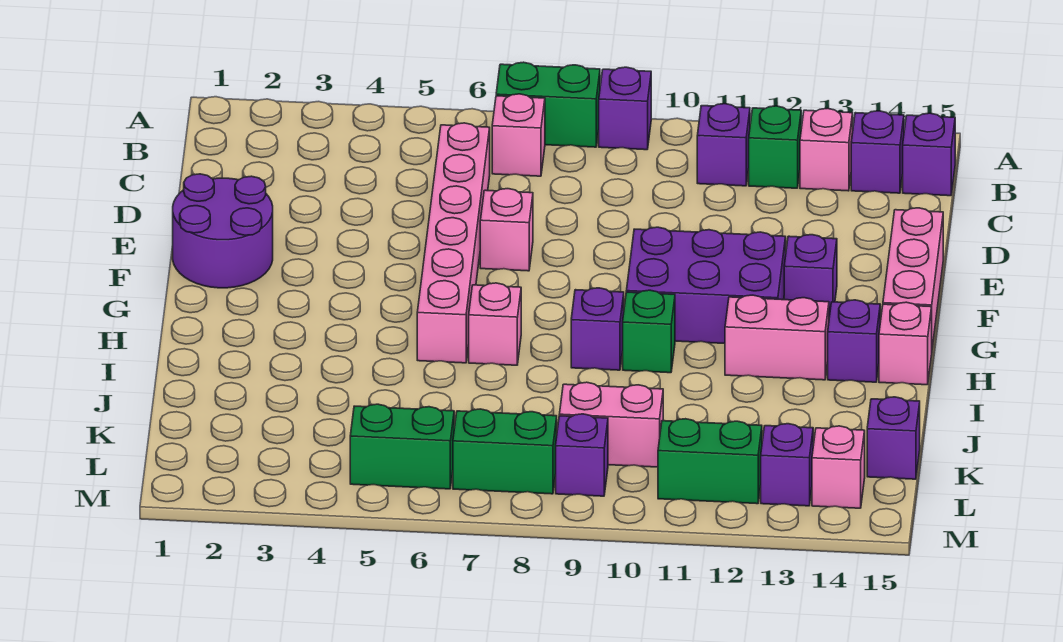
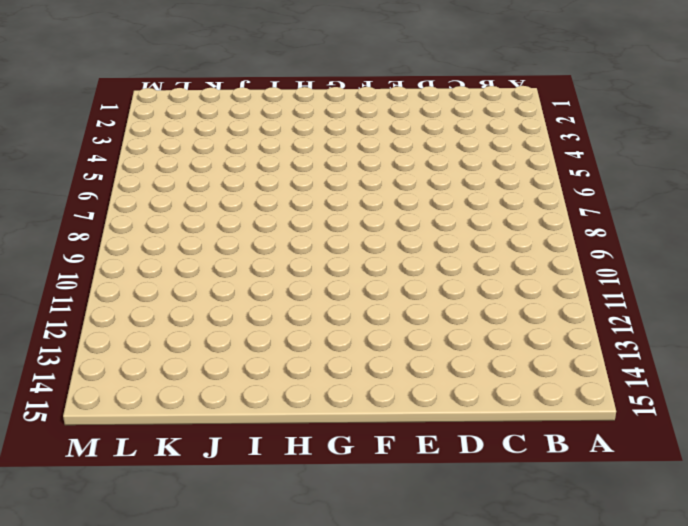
none -> green brick A7:A8 level 1
none -> purple brick A9 level 1
none -> pink brick B7 level 1

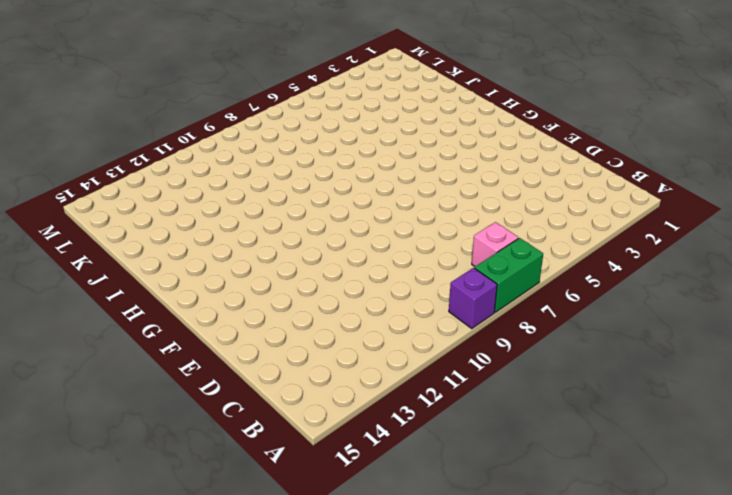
none -> purple brick B11 level 1
none -> green brick B12 level 1
none -> pink brick B13 level 1

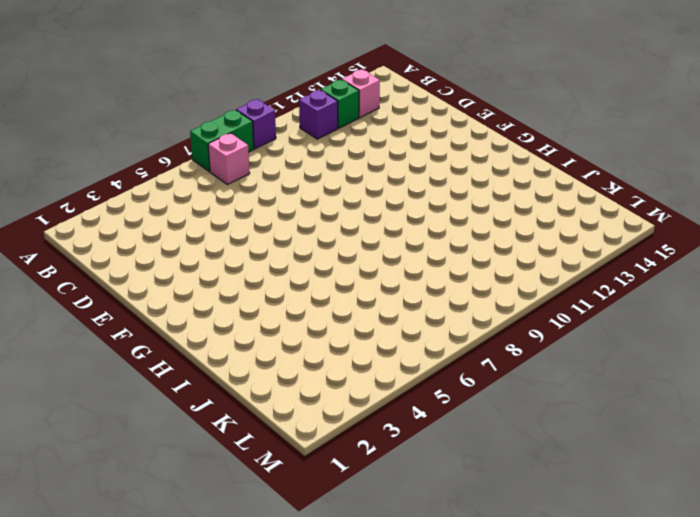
none -> purple brick B14 level 1
none -> purple brick B15 level 1
none -> pink brick C6:H6 level 1

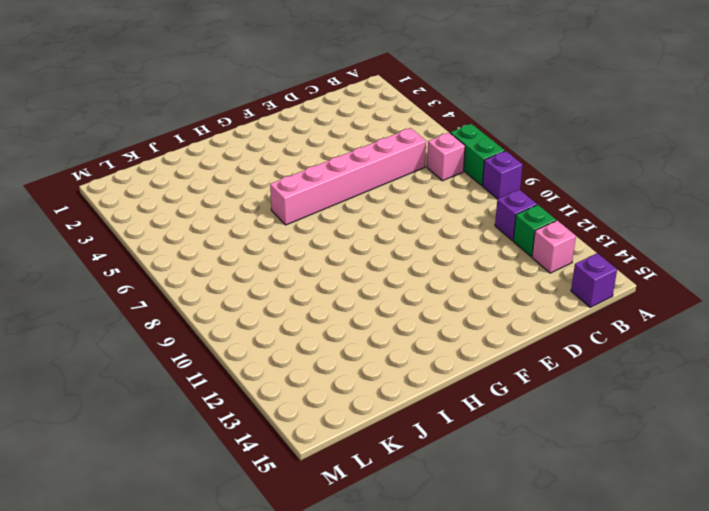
none -> purple brick B14 level 1
none -> purple round brick E1:F2 level 1
none -> pink brick E7 level 1

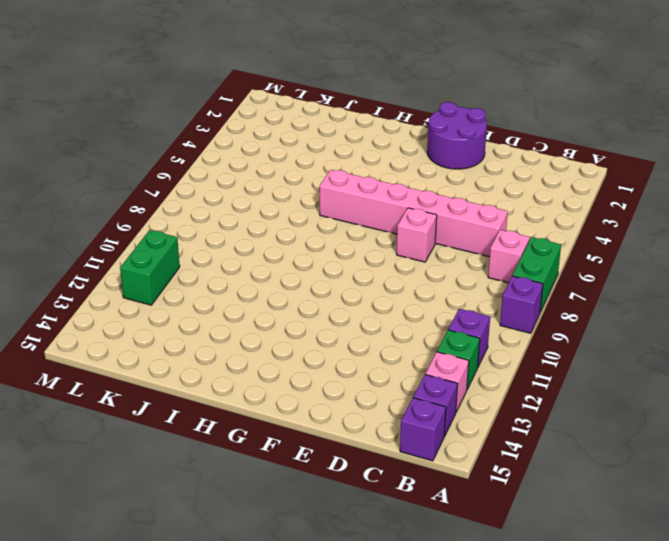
none -> pink brick E15:G15 level 1
none -> purple brick F10:G12 level 1
none -> purple brick F13 level 1

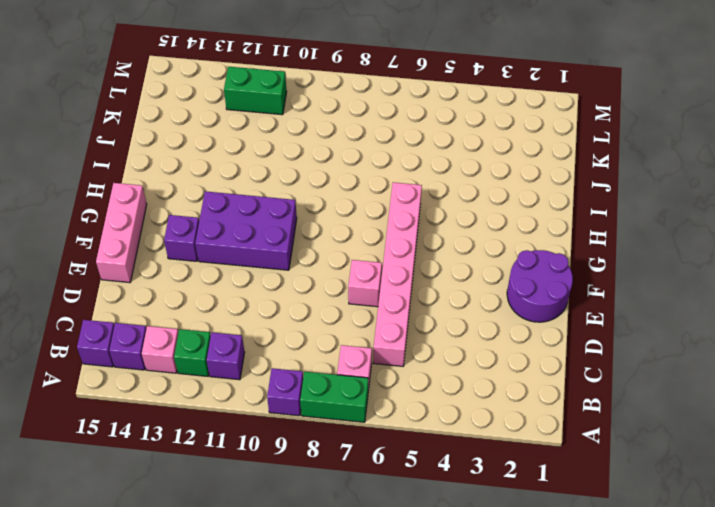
none -> pink brick H7 level 1
none -> purple brick H9 level 1
none -> green brick H10 level 1

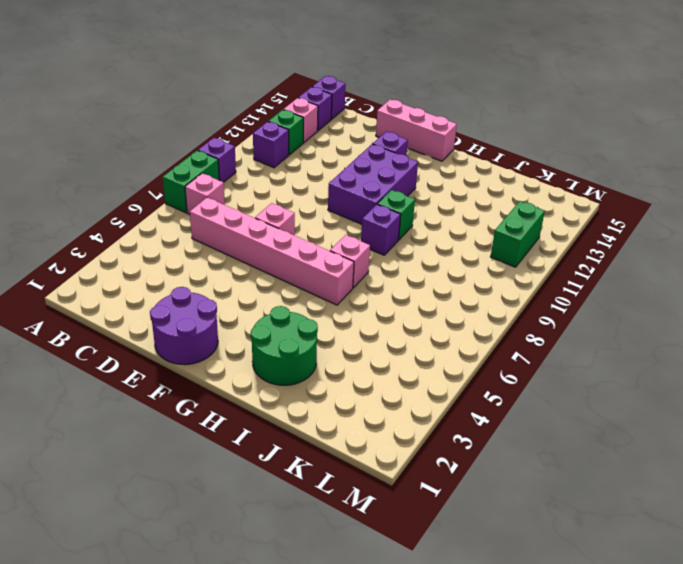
green round brick H2:I3 level 1 -> none
none -> pink brick H12:H13 level 1
none -> purple brick H14 level 1
none -> pink brick H15 level 1

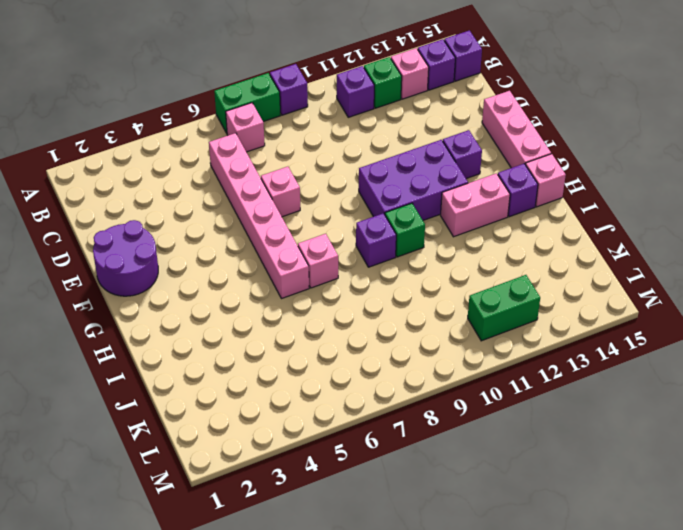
none -> pink brick K9:K10 level 1
none -> purple brick K15 level 1
none -> green brick L5:L6 level 1

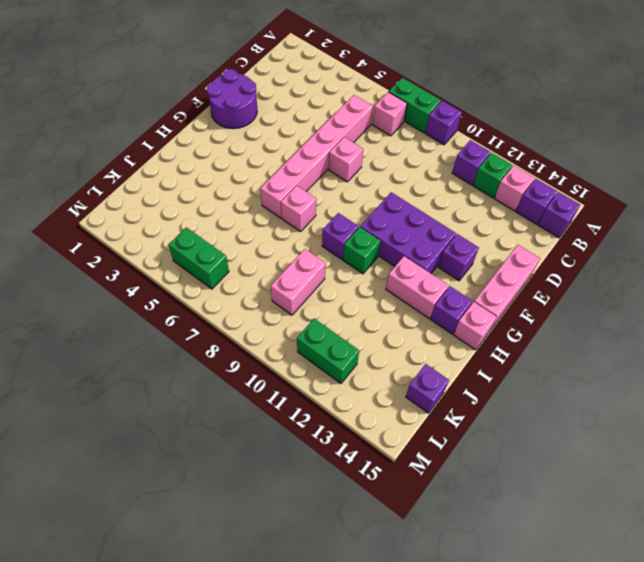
pink brick J9:K9 level 1 -> pink brick K9:K10 level 1
none -> green brick L7:L8 level 1
none -> purple brick L9 level 1
none -> purple brick L13 level 1

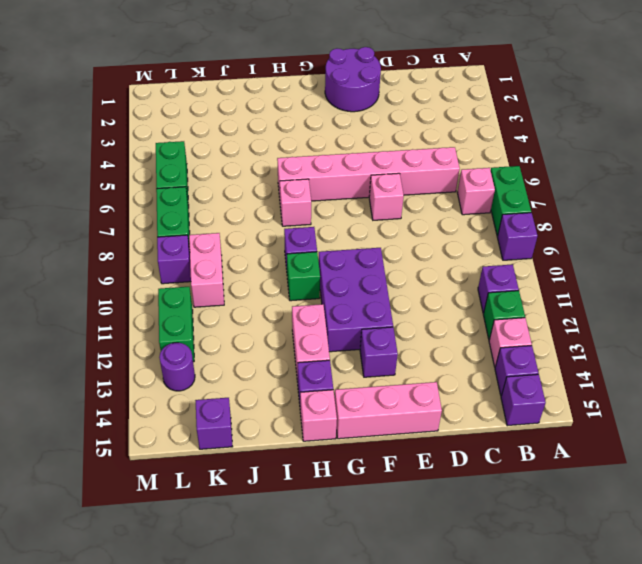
purple round brick L13 level 1 -> purple brick L13 level 1
none -> pink brick L14 level 1

